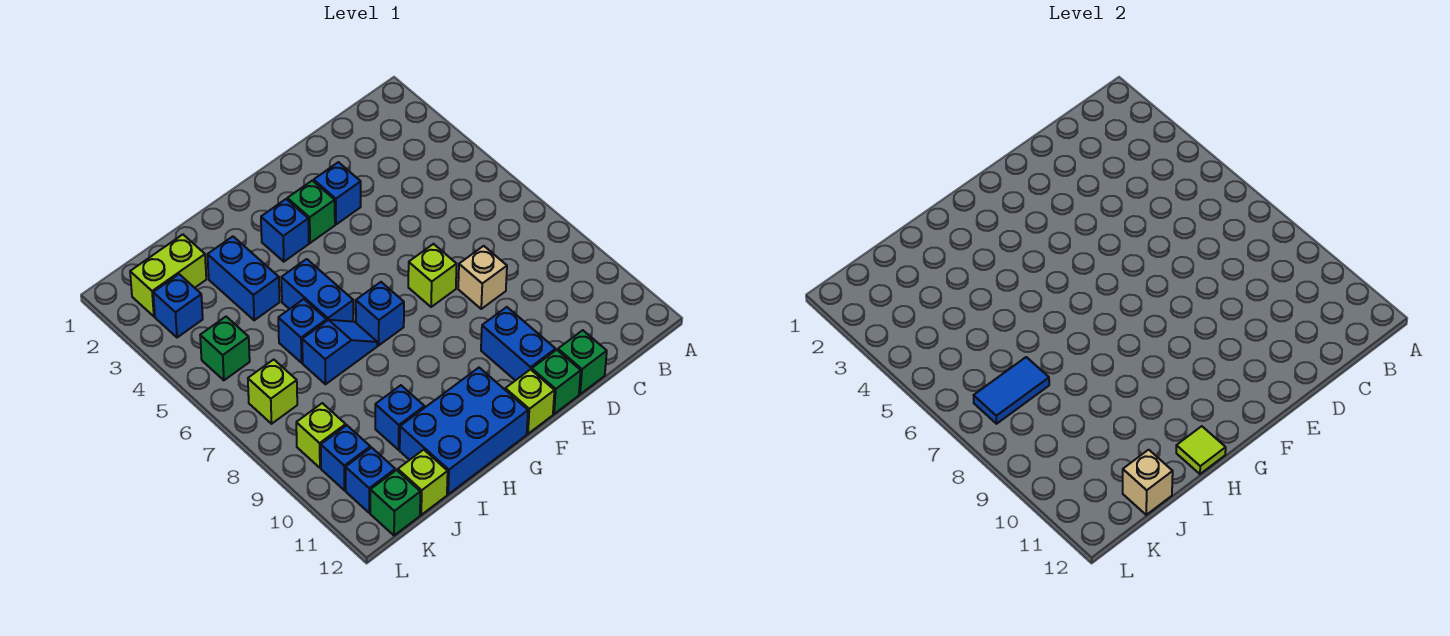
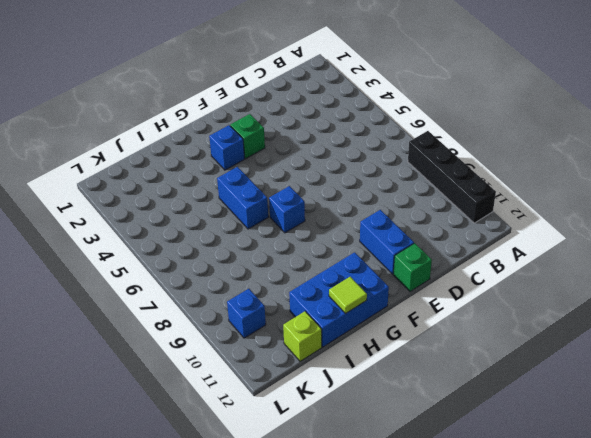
black brick A8:A11 level 1 -> none
none -> tan brick D8 level 1
none -> green brick D12 level 1
none -> blue brick E3 level 1

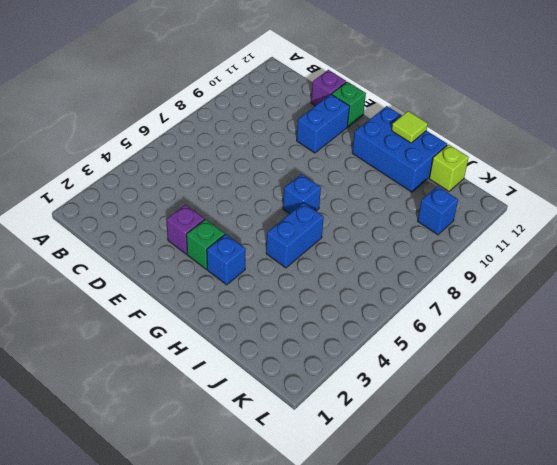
purple brick D12 level 1 -> green brick D12 level 1
purple brick E3 level 1 -> blue brick E3 level 1
none -> tan brick D8 level 1
none -> lime brick E7 level 1
none -> lime brick F12 level 1

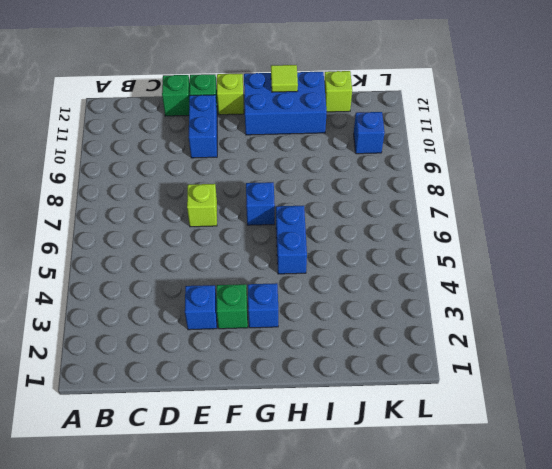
none -> tan brick D8 level 1
none -> blue slope H7:I7 level 1 top I
none -> blue brick I3:I4 level 1

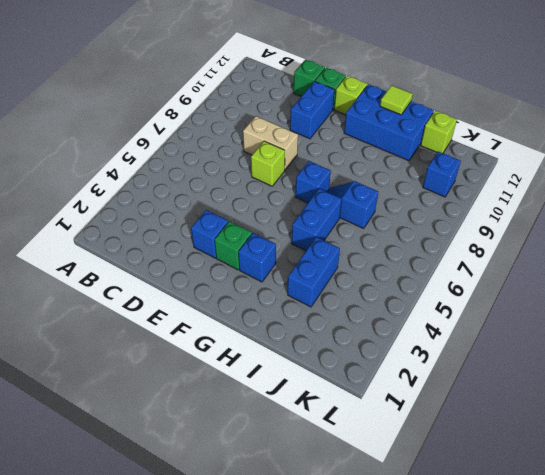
tan brick D8:E8 level 1 -> tan brick D8 level 1
none -> blue brick I6 level 1
none -> blue brick I10 level 1
none -> lime brick J2:K2 level 1

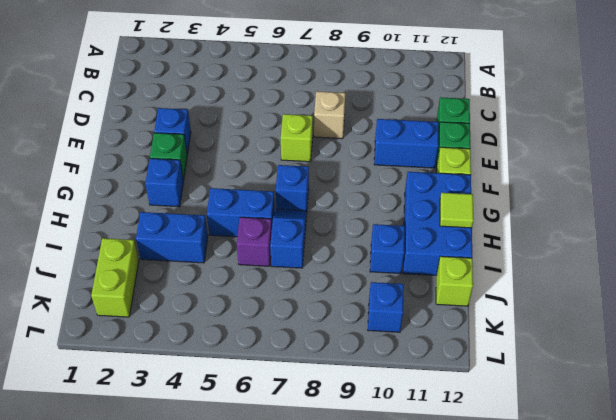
purple brick I6 level 1 -> blue brick I6 level 1
none -> blue brick K3 level 1
none -> green brick K5 level 1
none -> lime brick K7 level 1

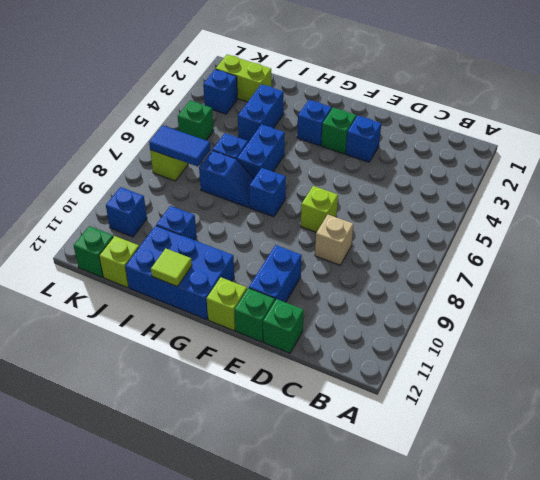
none -> lime brick K9 level 1
none -> blue brick K11 level 1
none -> tan brick J12 level 2

